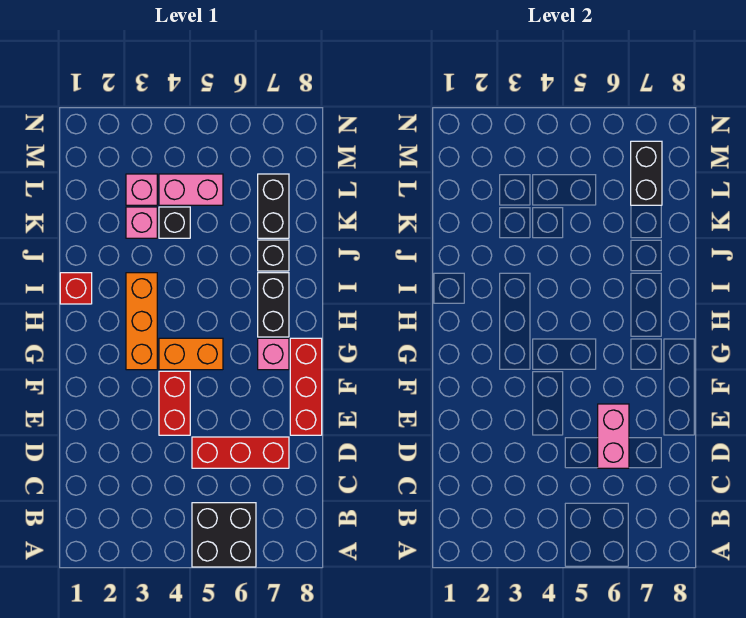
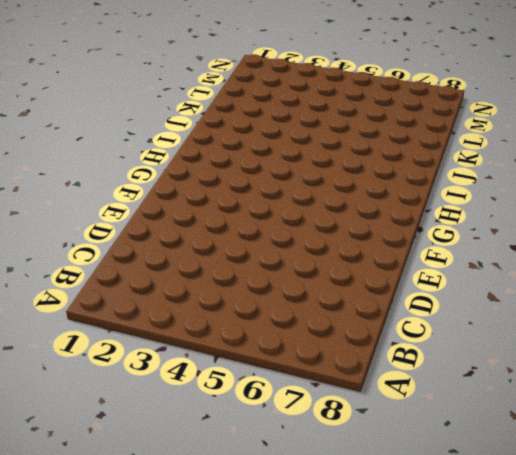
none -> black brick A5:B6 level 1
none -> red brick D5:D7 level 1
none -> red brick E4:F4 level 1

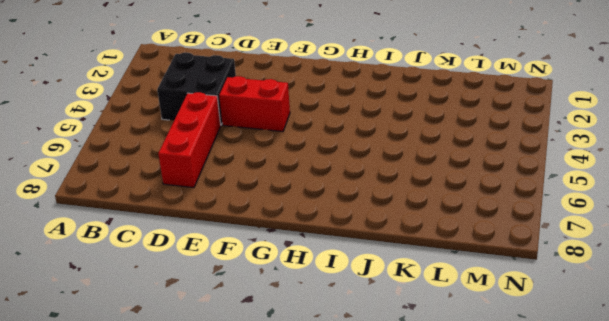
black brick C3:D4 level 1 -> black brick A5:B6 level 1
none -> red brick E8:G8 level 1
none -> orange brick G3:I3 level 1
none -> orange brick G4:G5 level 1

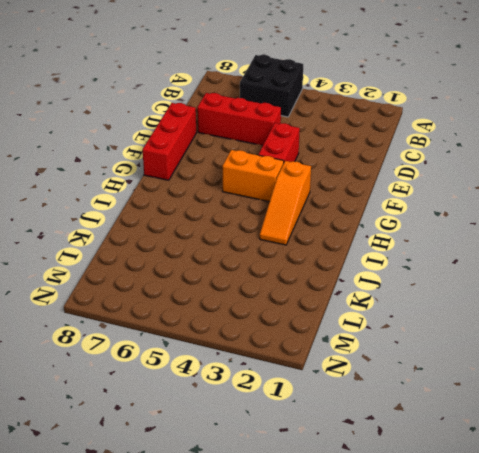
orange slope G3:I3 level 1 top G -> orange brick G3:I3 level 1
none -> pink brick G7 level 1
none -> black brick H7:I7 level 1
none -> red brick I1 level 1

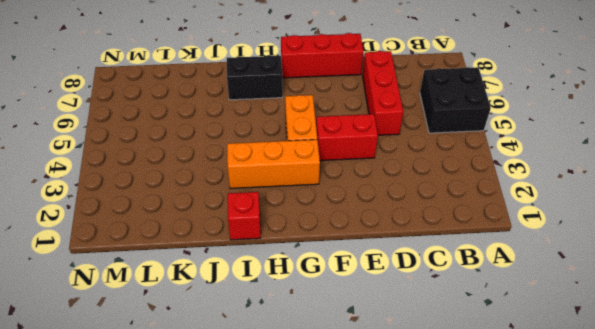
none -> pink brick G7 level 1
none -> black brick J7 level 1
none -> pink brick K3 level 1

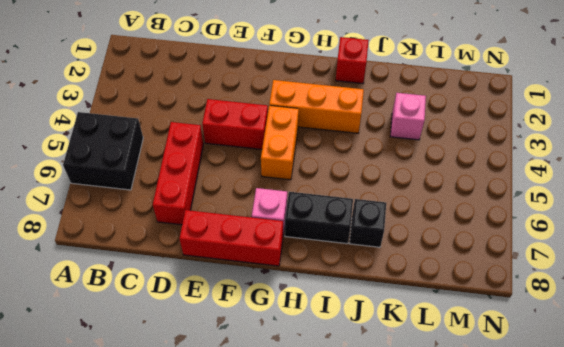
none -> black brick K4 level 1
none -> black brick K7:L7 level 1
none -> pink brick L3 level 1

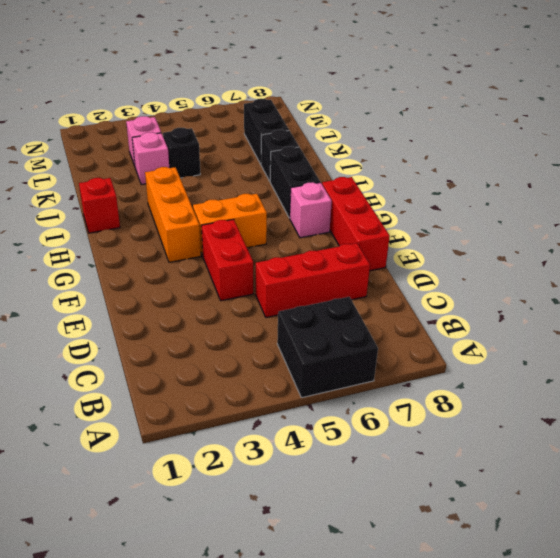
none -> pink brick L4:L5 level 1
none -> pink brick D6:E6 level 2
none -> black brick L7:M7 level 2

